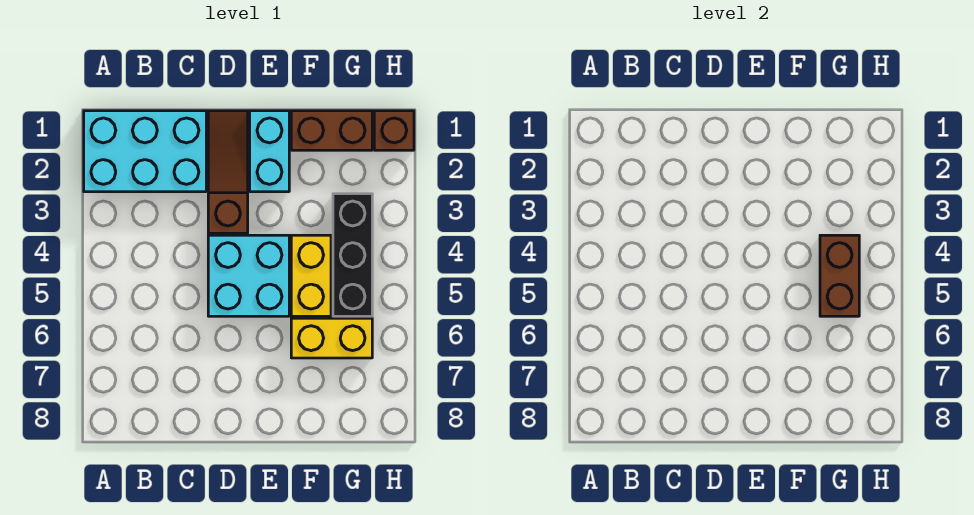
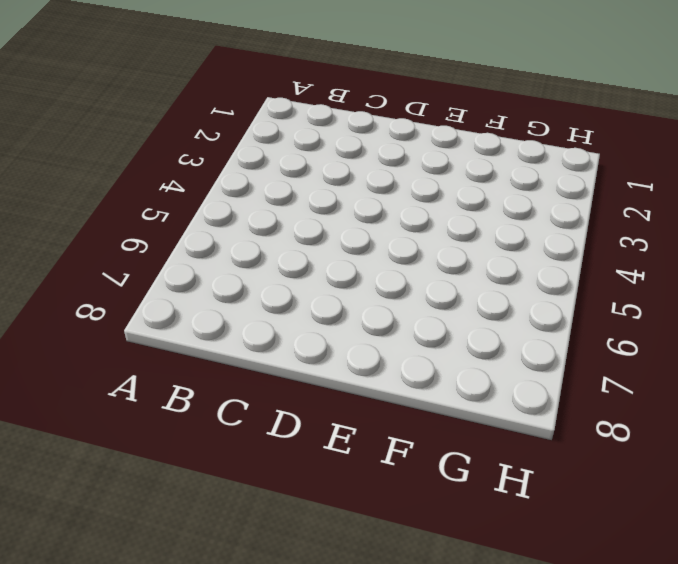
none -> cyan brick A1:C2 level 1
none -> brown slope D1:D3 level 1 top 3

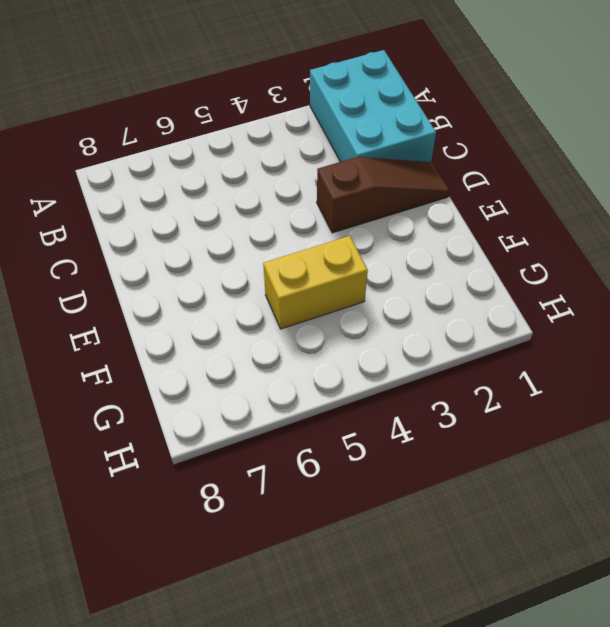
none -> cyan brick D4:E5 level 1
none -> cyan brick E1:E2 level 1

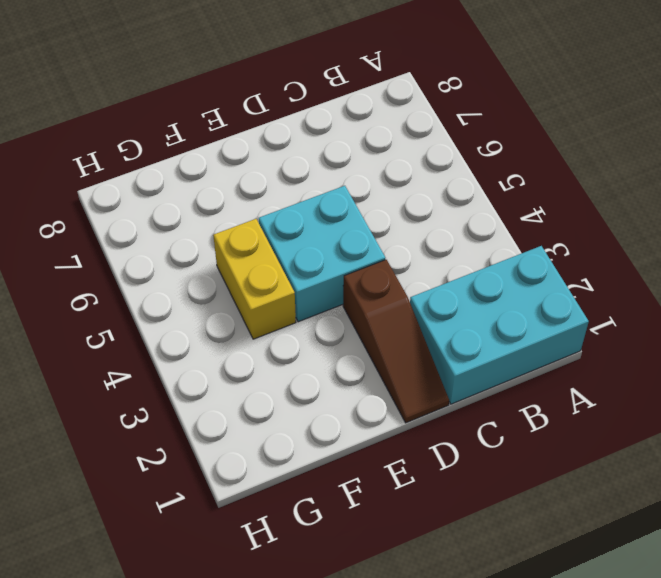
none -> cyan brick E1:E2 level 1
none -> brown brick F1:G1 level 1

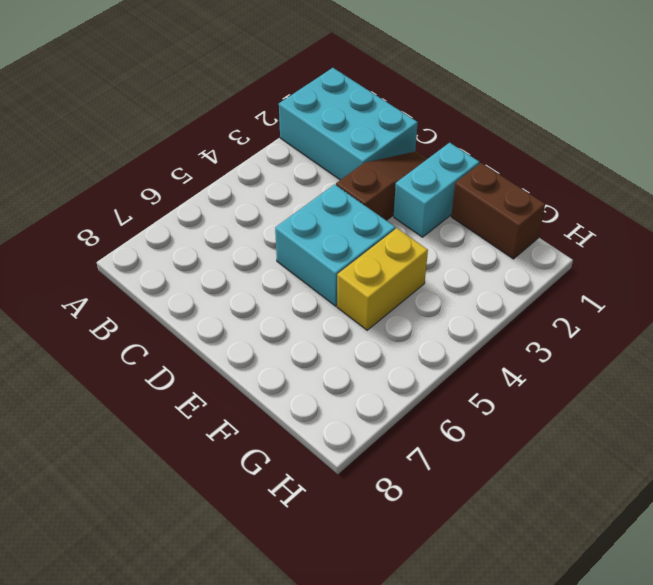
none -> yellow brick F6:G6 level 1
none -> black brick G3:G5 level 1

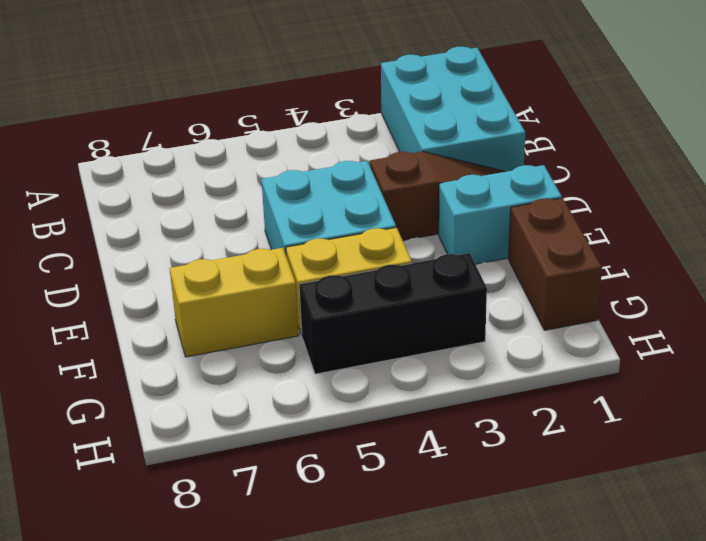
yellow brick F6:F7 level 1 -> yellow brick F6:G6 level 1
none -> brown brick H1 level 1
none -> brown brick G4:G5 level 2

